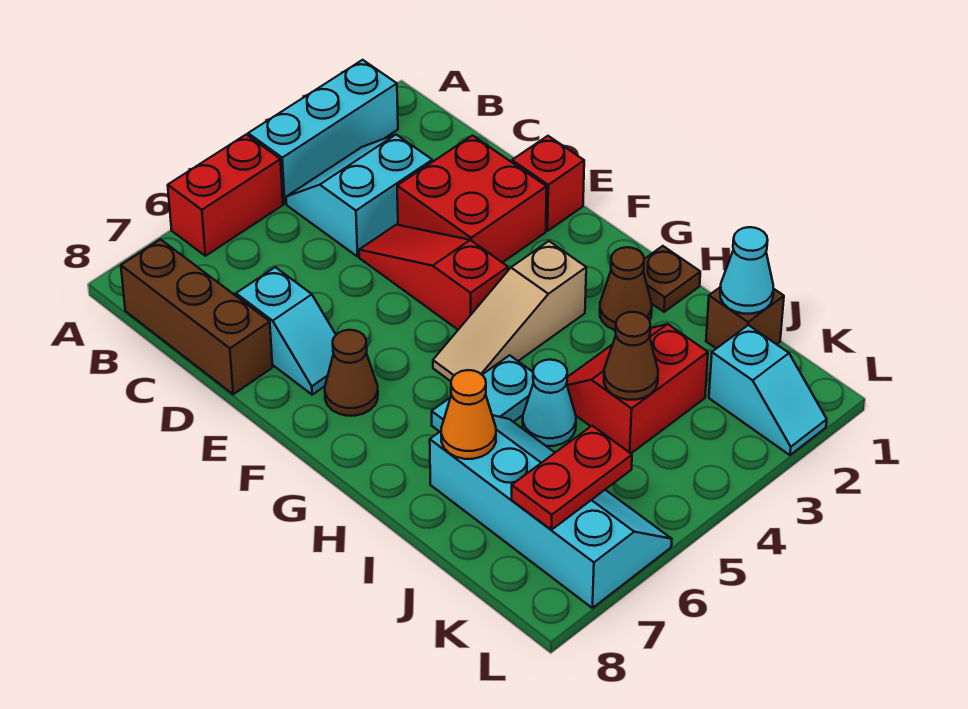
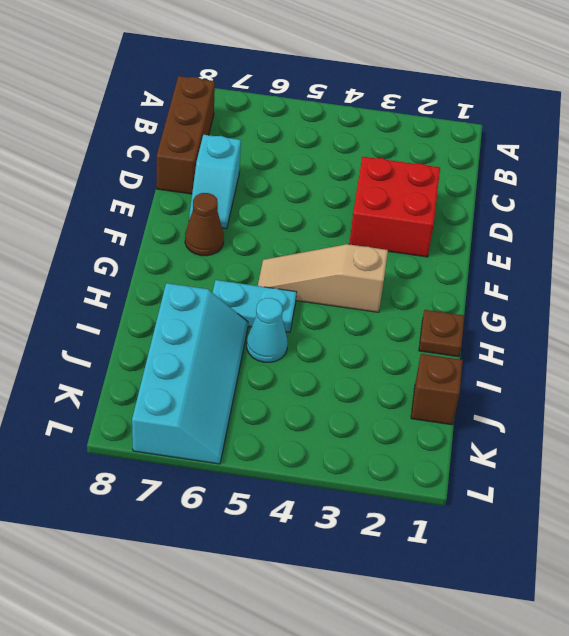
none -> cyan brick A2:A4 level 1
none -> red brick A5:A6 level 1
none -> cyan slope B3:C4 level 1 top C

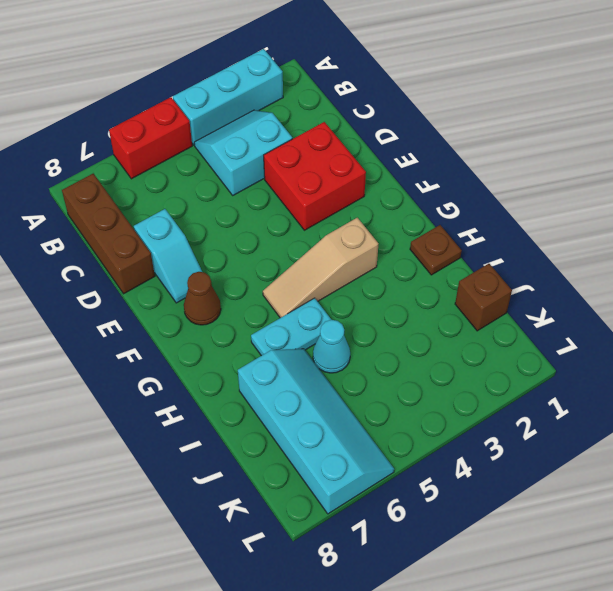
none -> red slope D4:F4 level 1 top F
none -> red brick E1 level 1
none -> brown cone H2 level 1

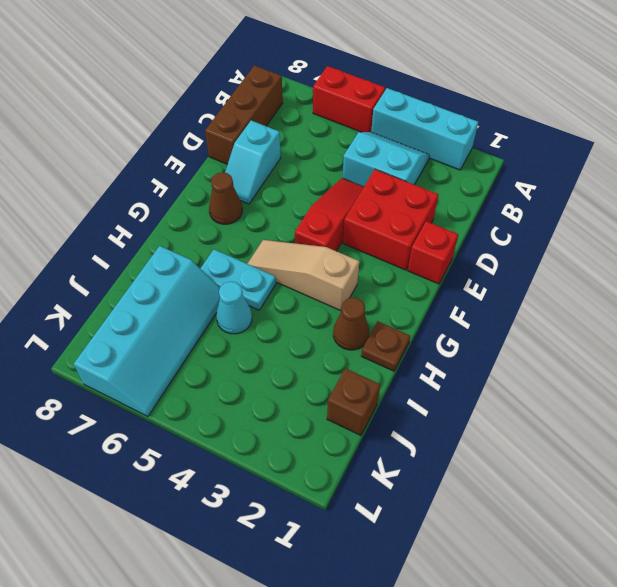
none -> red slope I3:J4 level 1 top J
none -> cyan slope K2:L2 level 1 top K
none -> orange cone I7 level 2

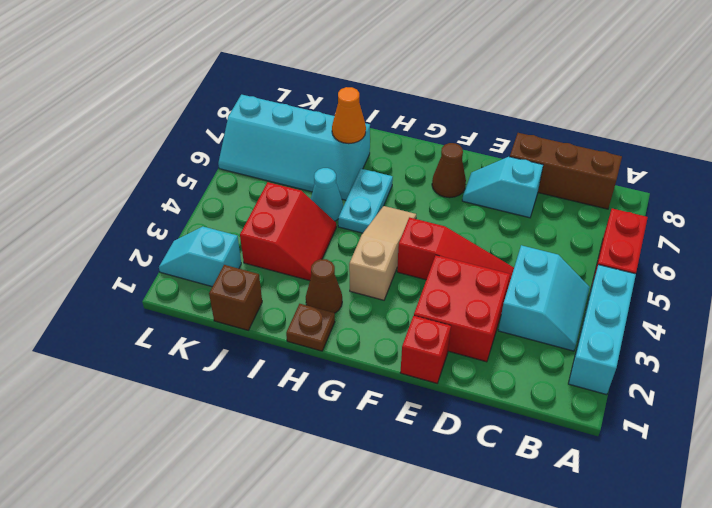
none -> cyan cone J1 level 2
none -> brown cone J4 level 2
none -> red plate K6:K7 level 2

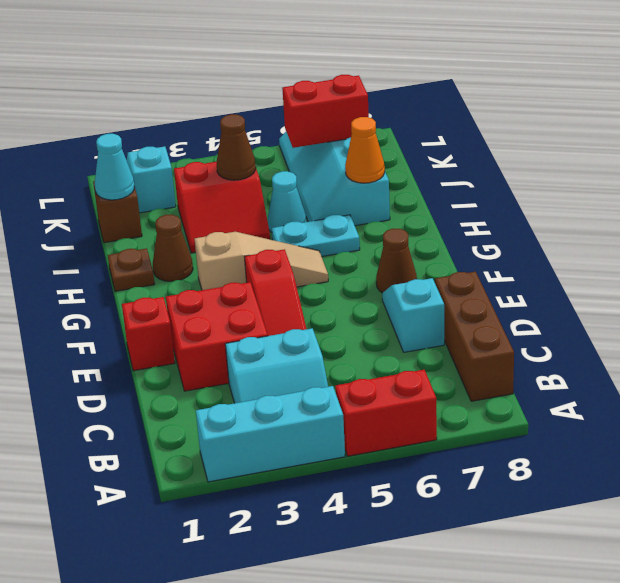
red brick K6:K7 level 2 -> red plate K6:K7 level 2

